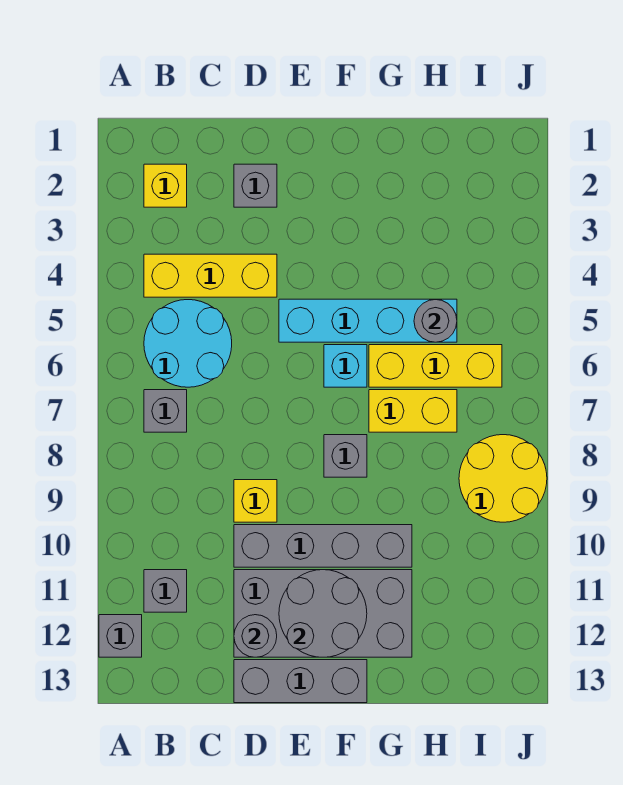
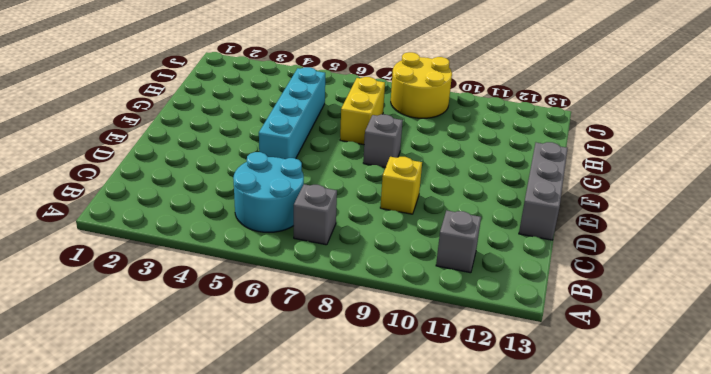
none -> grey brick A12 level 1
none -> yellow brick B2 level 1
none -> yellow brick B4:D4 level 1

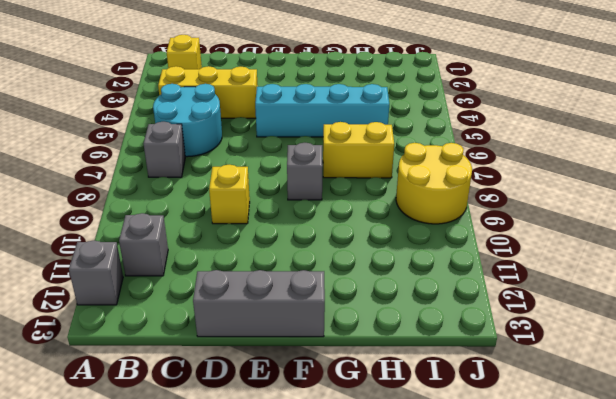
none -> grey brick D2 level 1
none -> grey brick D10:G10 level 1
none -> grey brick D11:G12 level 1

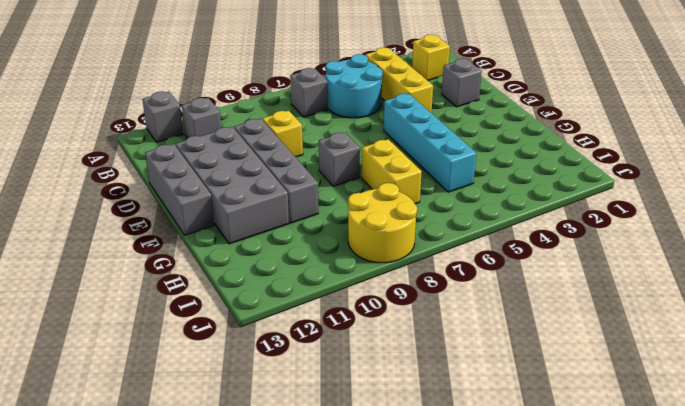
none -> cyan brick F6 level 1
none -> yellow brick G6:I6 level 1
none -> grey round brick D12 level 2

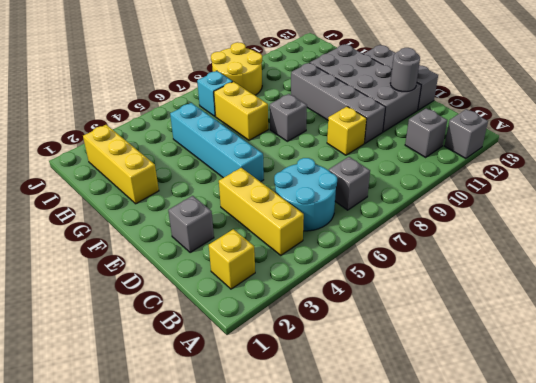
yellow brick G2:I2 level 1 -> yellow brick G6:I6 level 1
cyan brick I7 level 1 -> cyan brick F6 level 1
none -> grey round brick E11:F12 level 2
none -> grey round brick H5 level 2

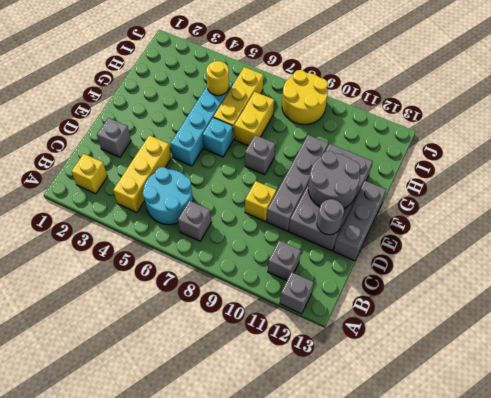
yellow round brick H5 level 2 -> grey round brick H5 level 2

